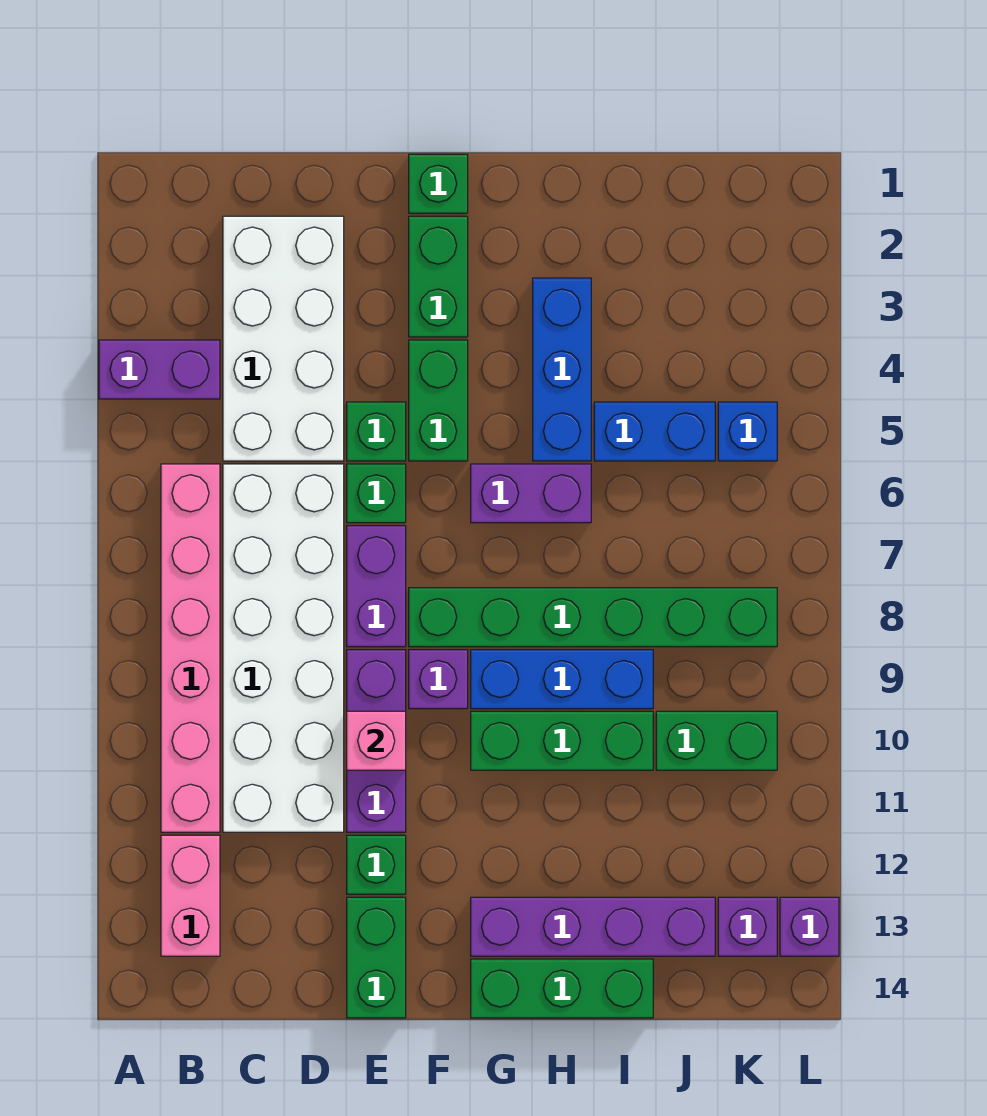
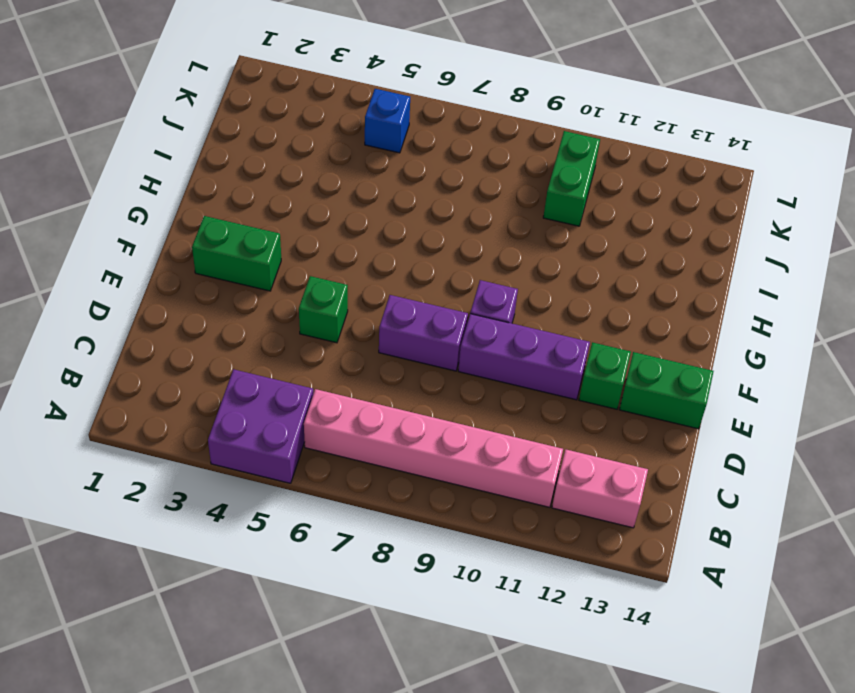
purple brick A4:B5 level 1 -> purple brick A4:B4 level 1
none -> white brick C2:D5 level 1
none -> white brick C6:D11 level 1
none -> green brick E6 level 1

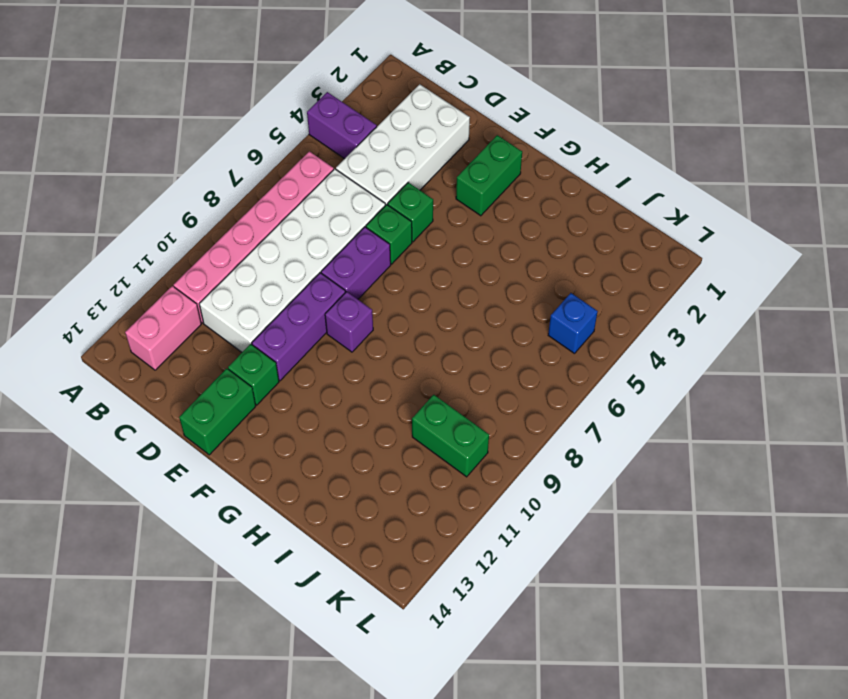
none -> green brick F1 level 1
none -> green brick F4:F5 level 1
none -> green brick F8:K8 level 1

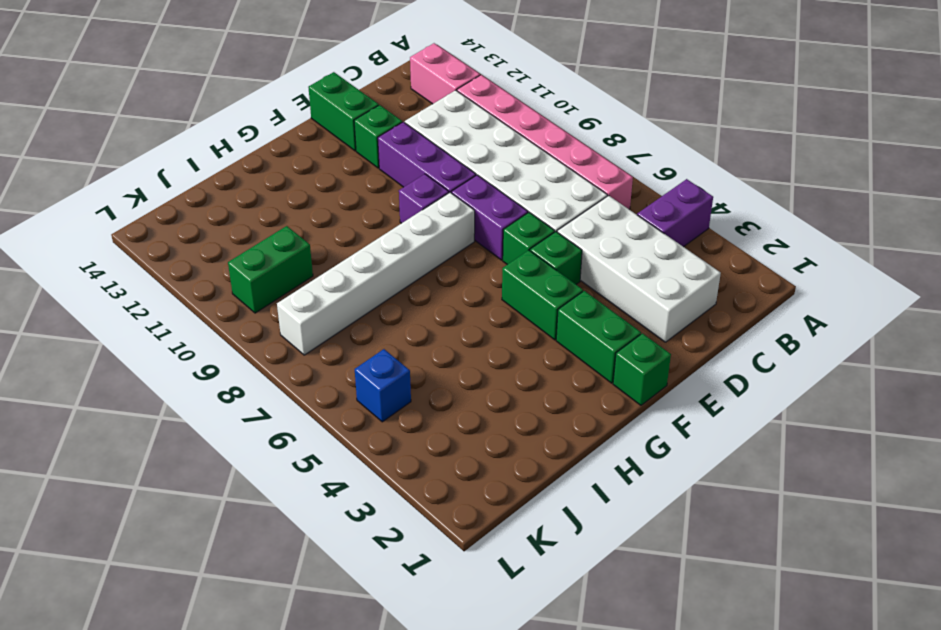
white brick F8:K8 level 1 -> green brick F8:K8 level 1
none -> purple brick G6:H6 level 1
none -> blue brick G9:I9 level 1
none -> green brick G10:I10 level 1

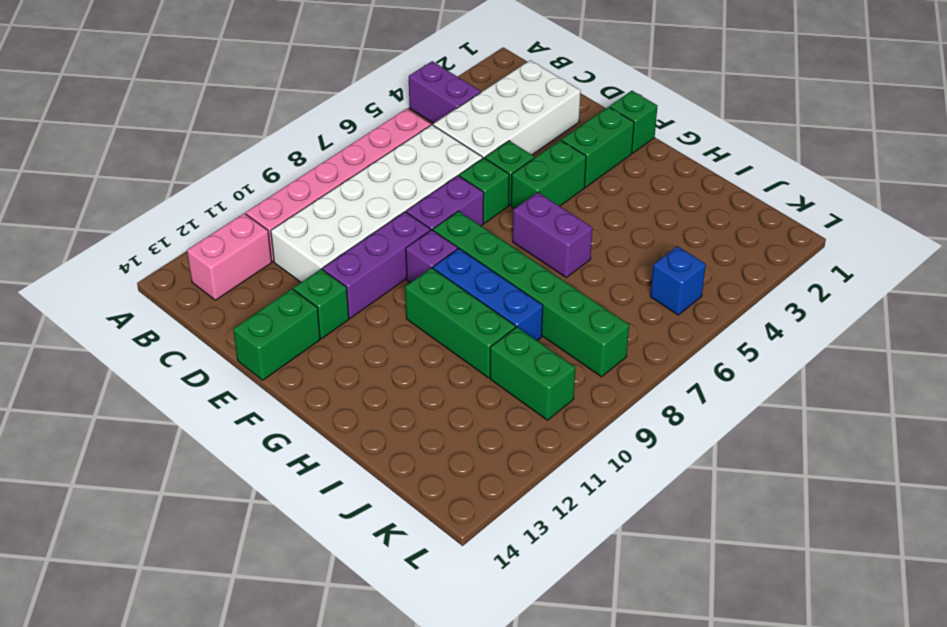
none -> purple brick G13:J13 level 1
none -> green brick G14:I14 level 1
none -> blue brick H3:H5 level 1

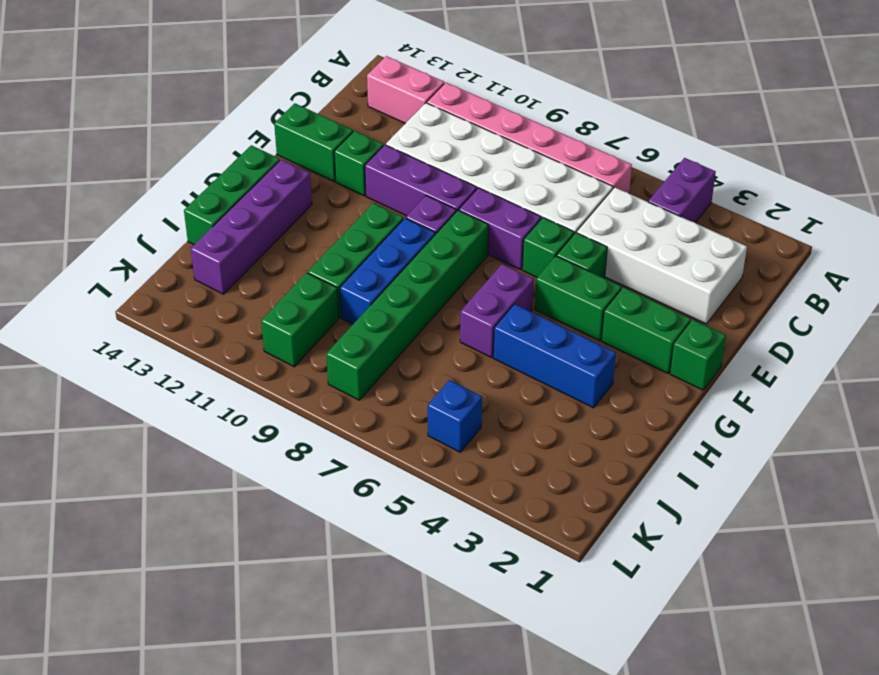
none -> blue brick I5:J5 level 1
none -> purple brick K13 level 1
none -> purple brick L13 level 1

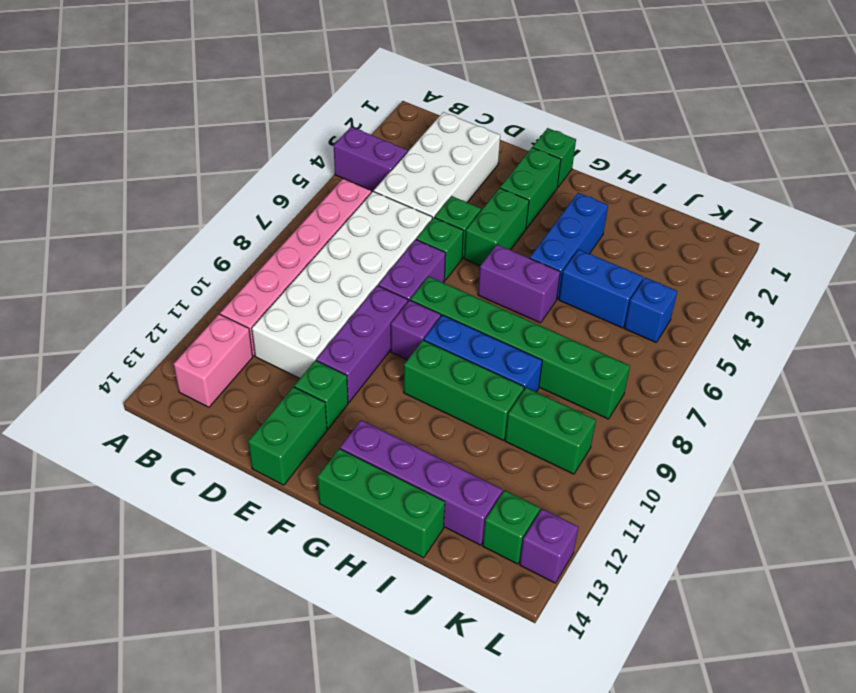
green brick K13 level 1 -> purple brick K13 level 1
none -> pink brick E10 level 2

